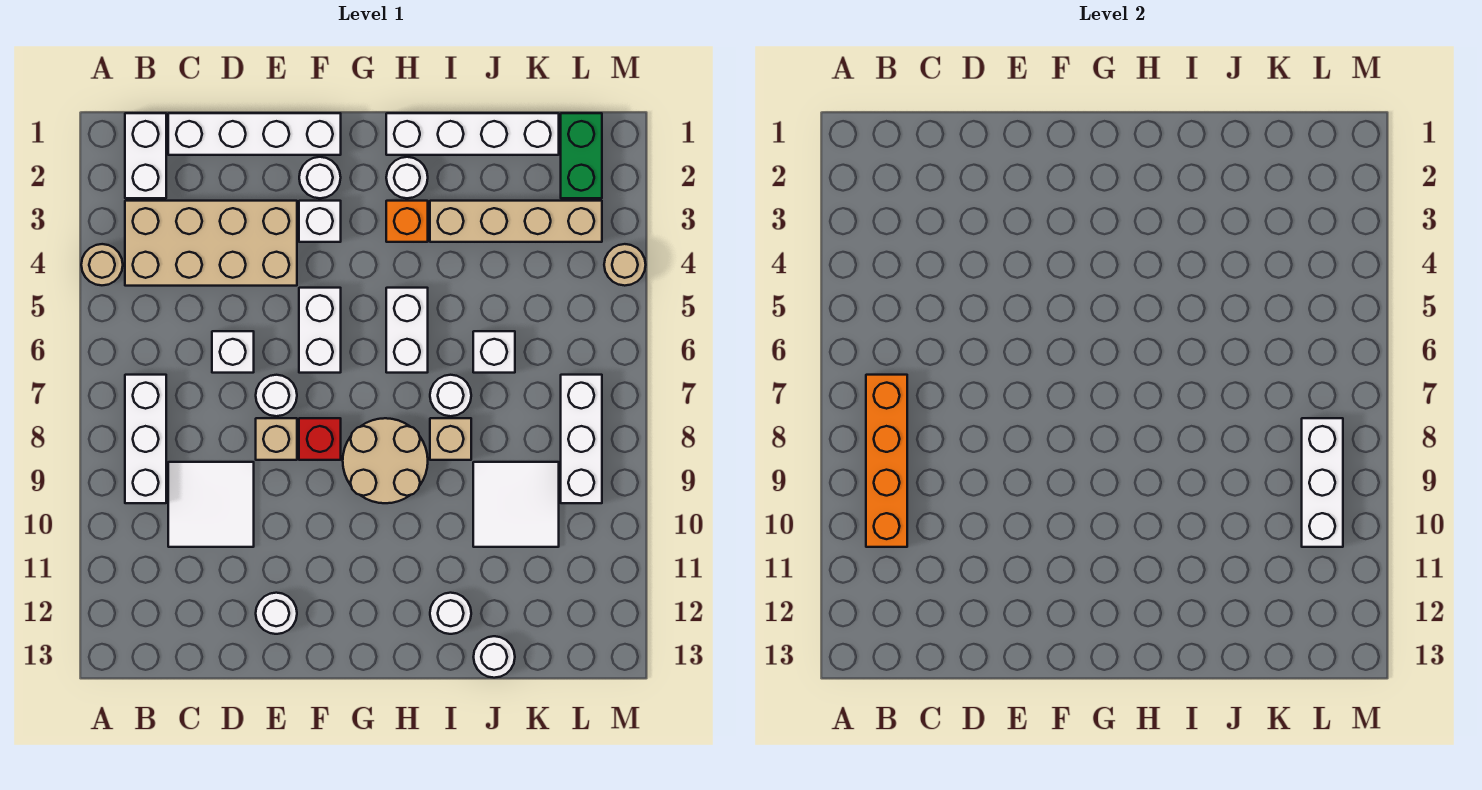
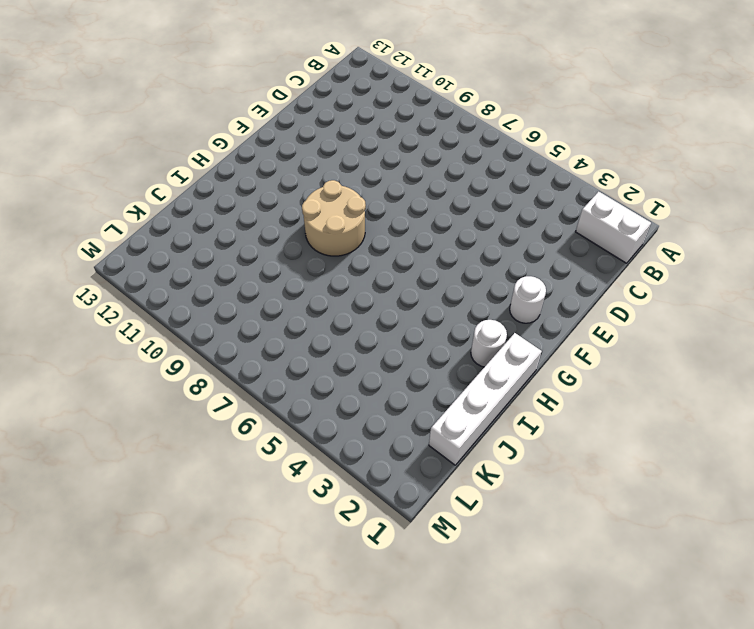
none -> tan round brick A4 level 1
none -> tan brick B3:E4 level 1
none -> white brick B7:B9 level 1
none -> white brick C1:F1 level 1

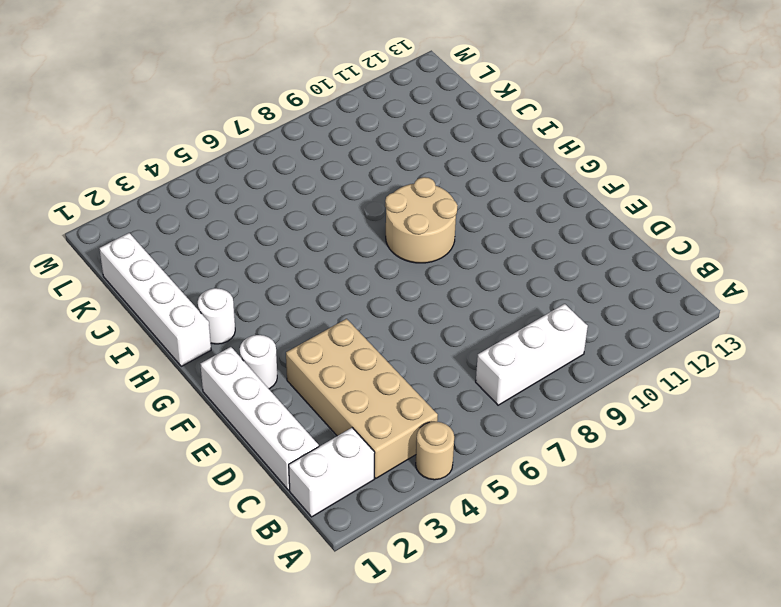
none -> white tile C9:D10 level 1
none -> white brick D6 level 1
none -> white round brick E7 level 1
none -> tan brick E8 level 1

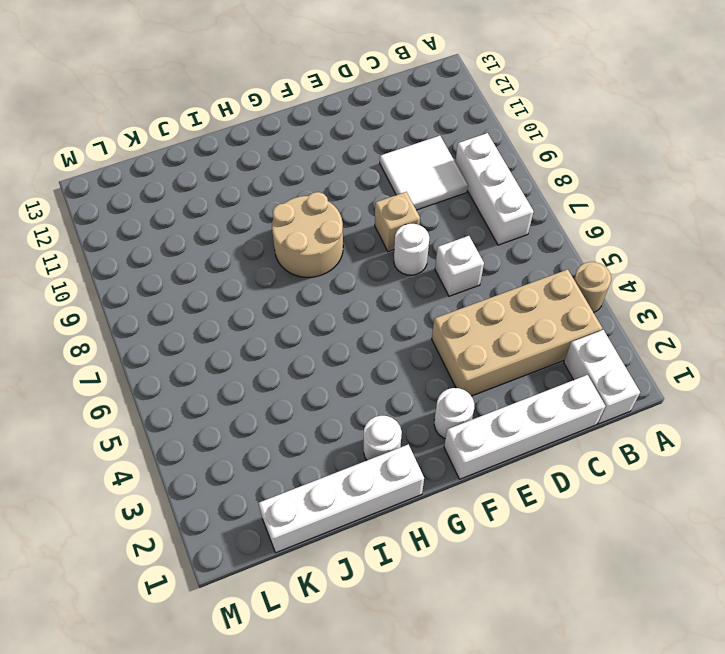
none -> white round brick E12 level 1
none -> white brick F3 level 1
none -> white brick F5:F6 level 1
none -> red brick F8 level 1

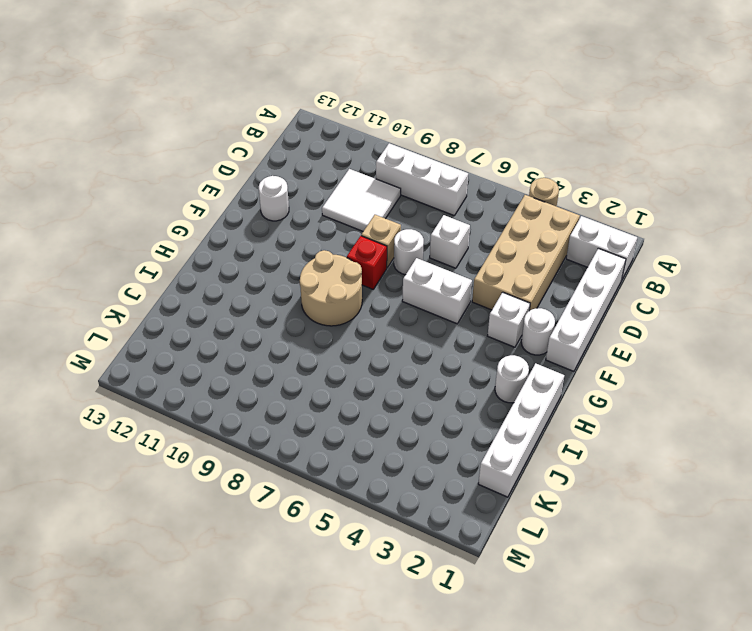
none -> orange brick H3 level 1
none -> white brick H5:H6 level 1
none -> tan brick I3:L3 level 1
none -> white round brick I7 level 1

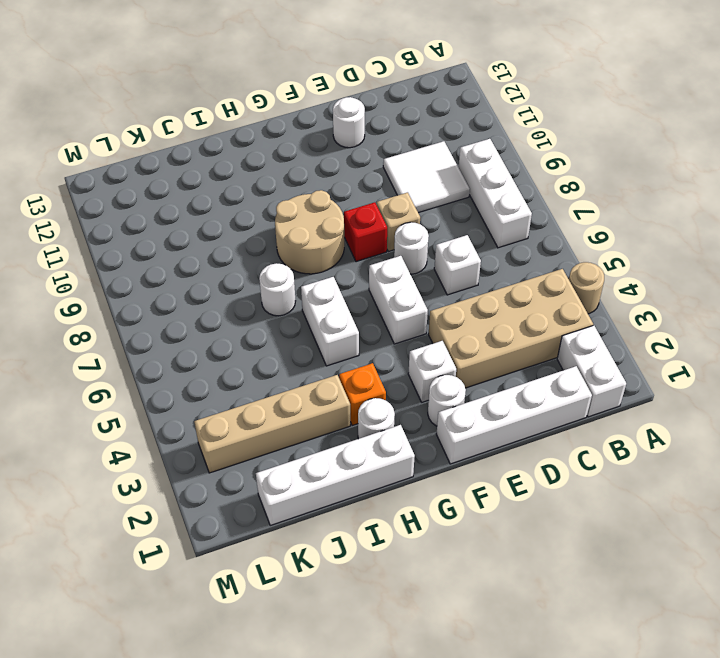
none -> tan brick I8 level 1
none -> white round brick I12 level 1
none -> white brick J6 level 1
none -> white tile J9:K10 level 1

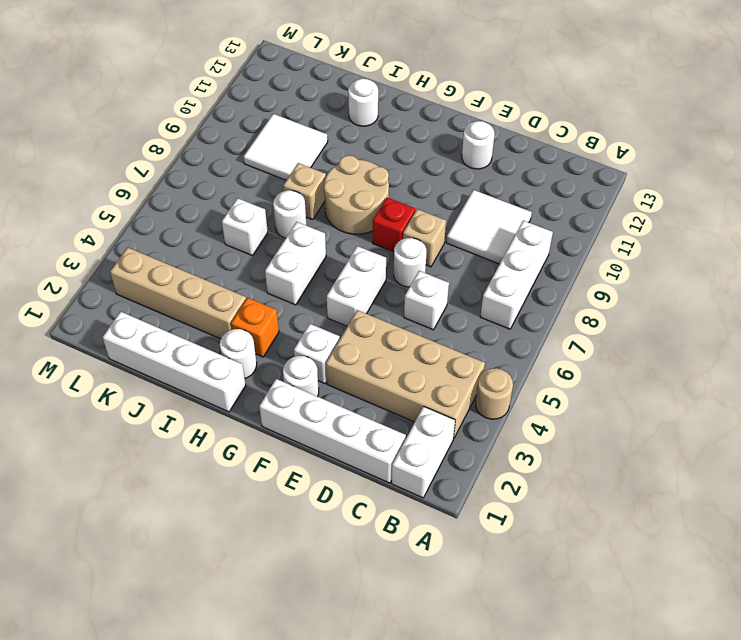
none -> white round brick J13 level 1
none -> green brick L1:L2 level 1
none -> white brick L7:L9 level 1
none -> tan round brick M4 level 1

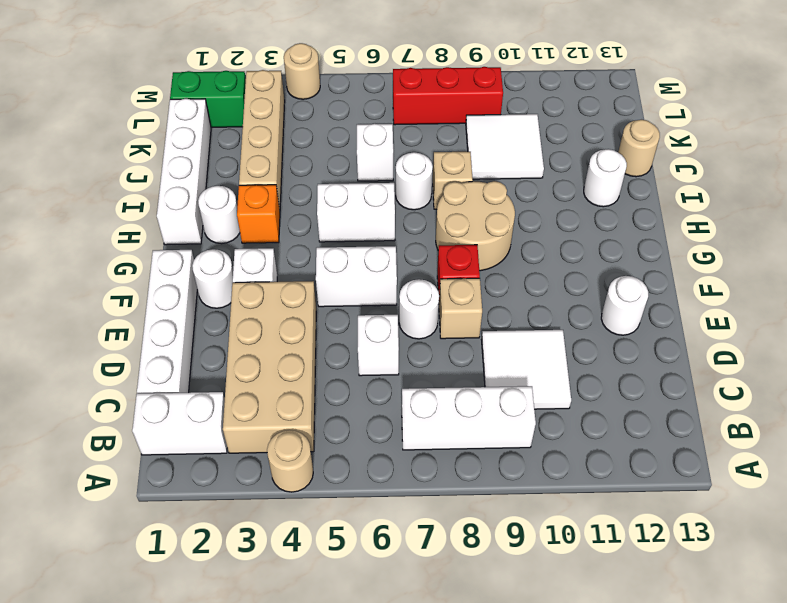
tan round brick J13 level 1 -> white round brick J13 level 1
red brick L7:L9 level 1 -> white brick L7:L9 level 1
none -> orange brick B7:B10 level 2
none -> white brick L8:L10 level 2

